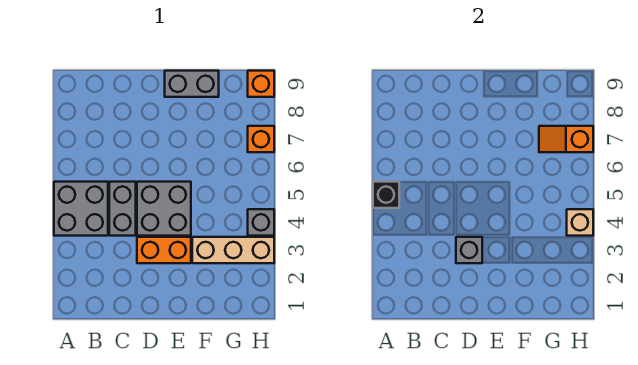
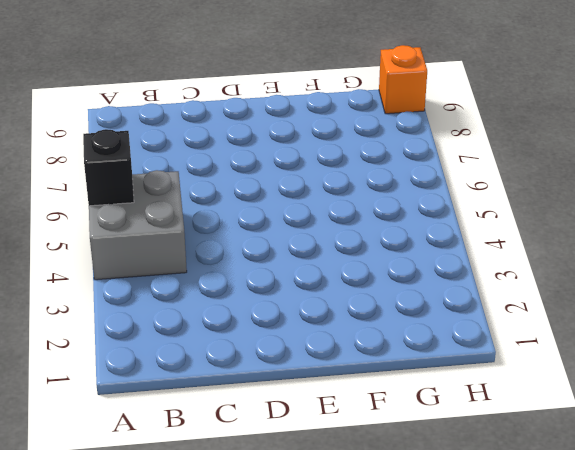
none -> grey brick C4:C5 level 1
none -> orange brick D3:E3 level 1
none -> grey brick D4:E5 level 1

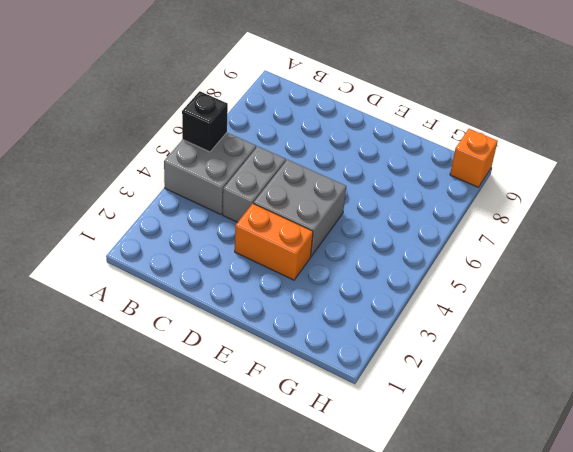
none -> grey brick E9:F9 level 1
none -> tan brick F3:H3 level 1
none -> grey brick H4 level 1

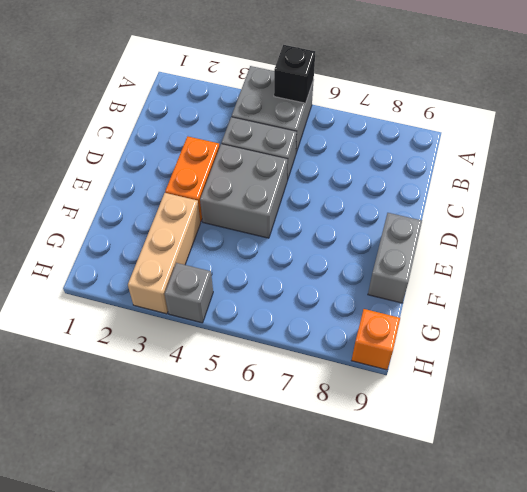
none -> orange brick H7 level 1
none -> grey brick D3 level 2
none -> orange slope G7:H7 level 2 top H

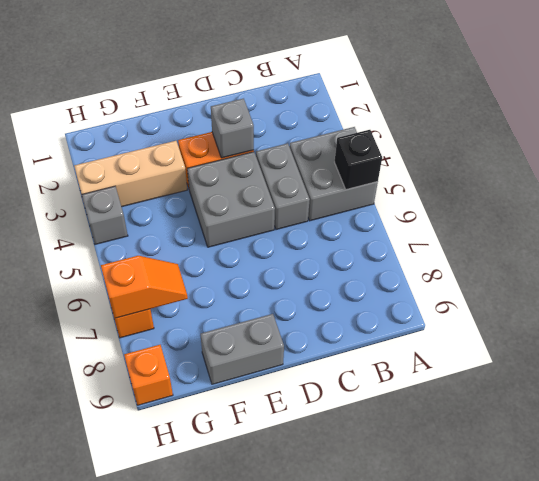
none -> tan brick H4 level 2

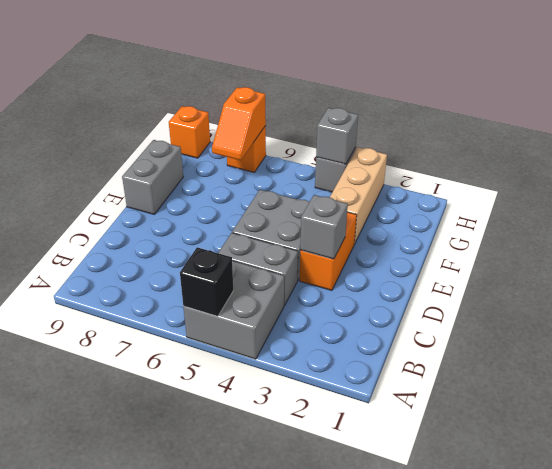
grey brick H4 level 2 -> tan brick H4 level 2

